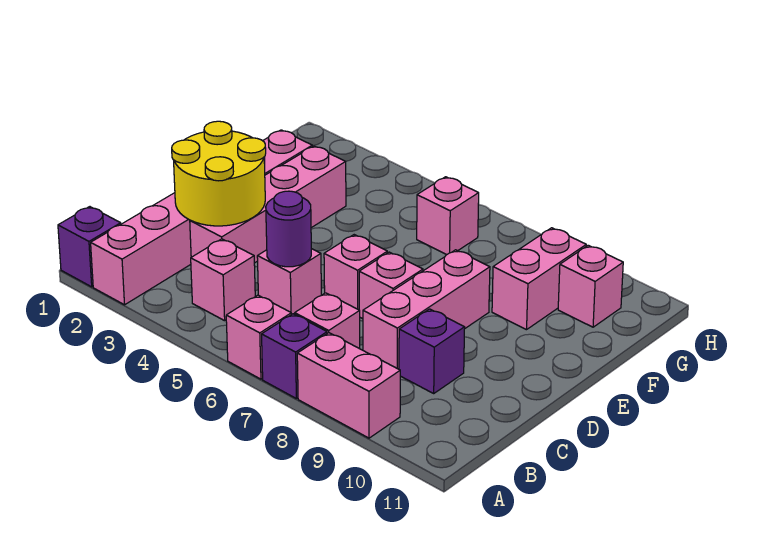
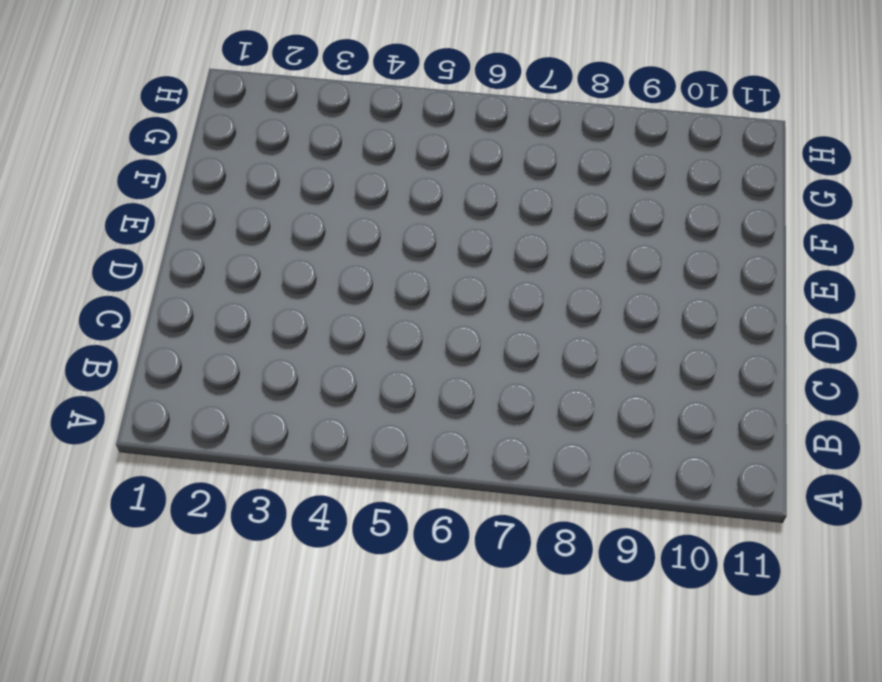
none -> purple brick A1 level 1
none -> pink brick A2:F2 level 1
none -> pink brick A6 level 1

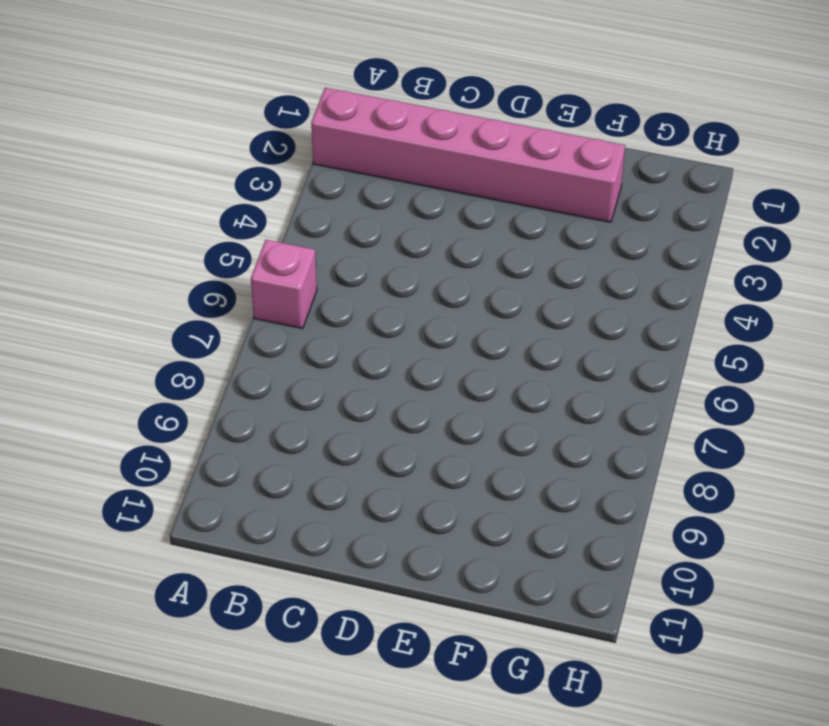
none -> purple brick A1 level 1
none -> purple brick A7 level 1
none -> pink brick A8:A9 level 1

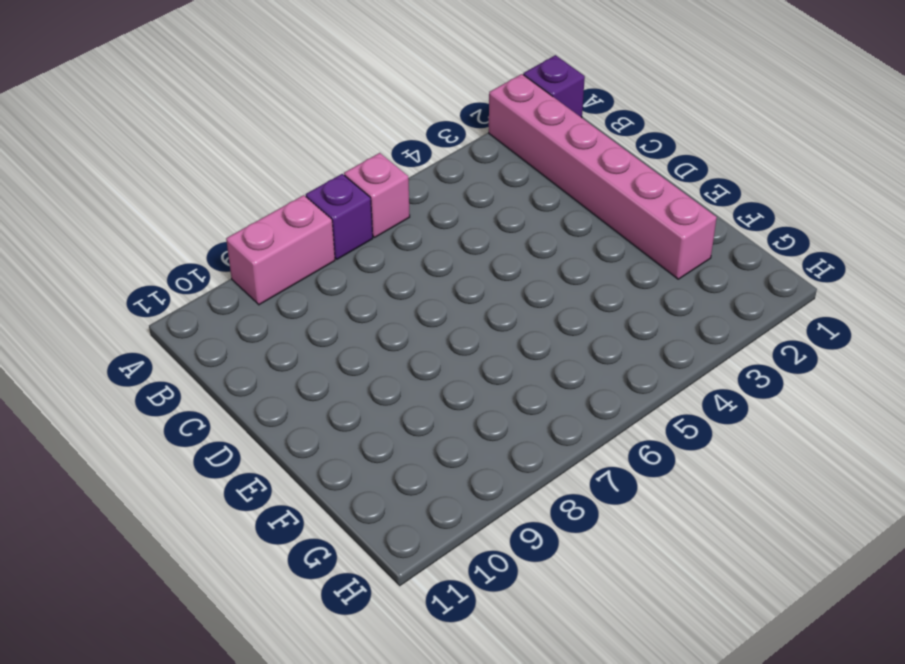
none -> pink brick B4 level 1
none -> pink brick B7 level 1
none -> pink brick C3:F3 level 1

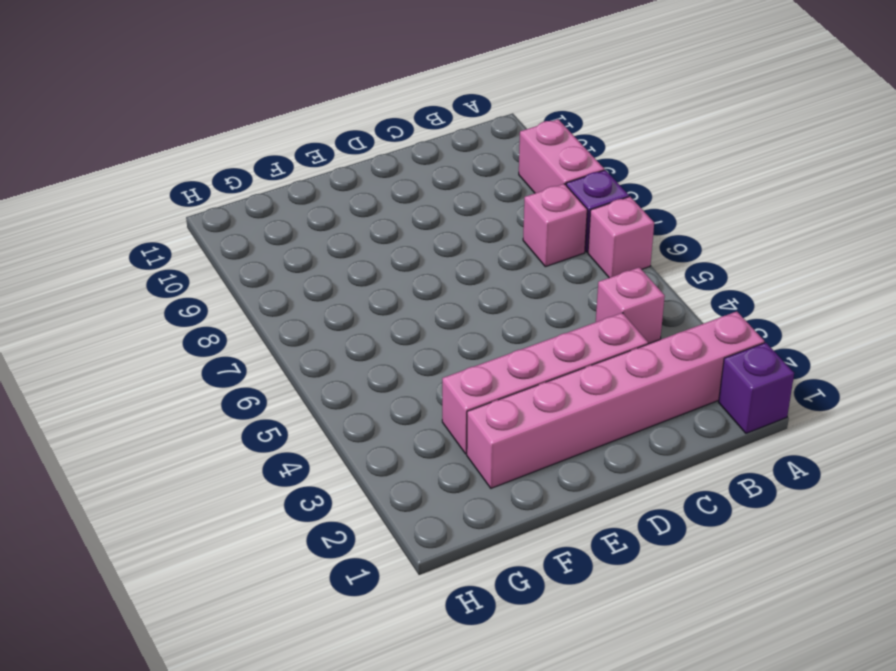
none -> pink brick C5 level 1
none -> pink brick C8:E8 level 1
none -> purple brick C9 level 1

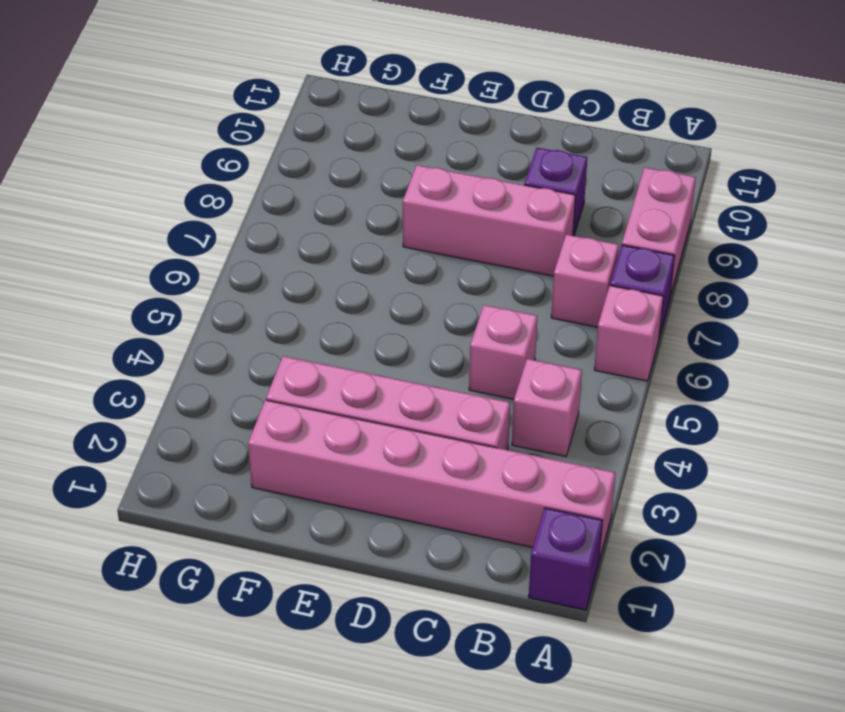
none -> pink brick D6 level 1
none -> pink brick D7 level 1
none -> pink brick F9:G9 level 1

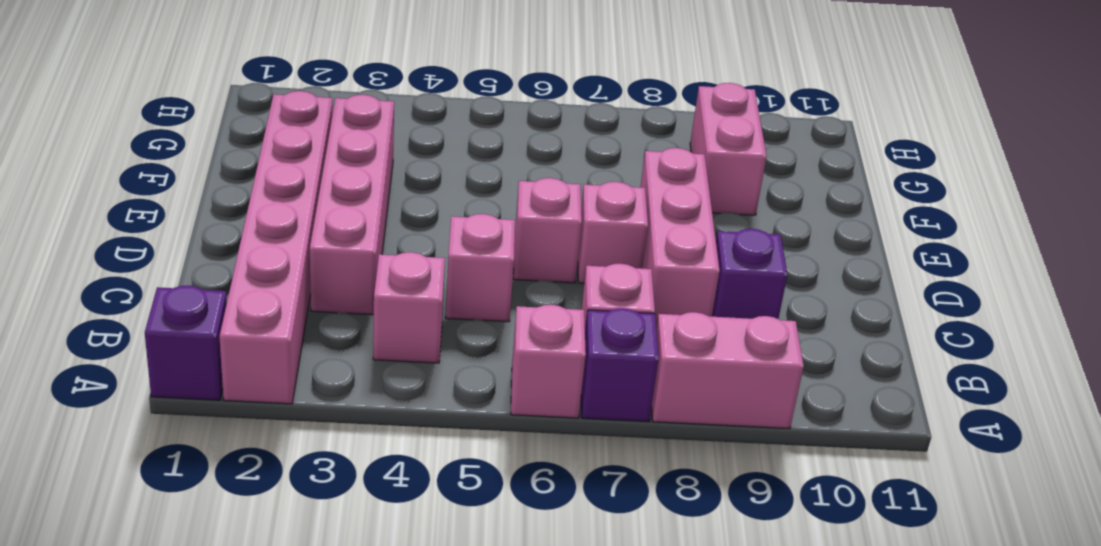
none -> pink brick G6 level 1
none -> pink brick G10 level 1
none -> yellow round brick C2:D3 level 2

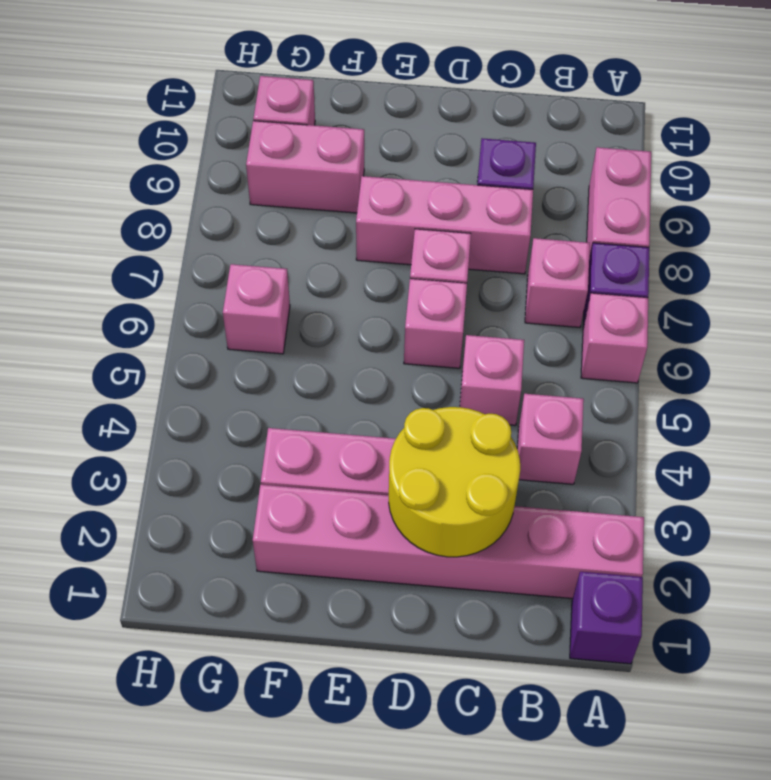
none -> purple round brick C5 level 2

